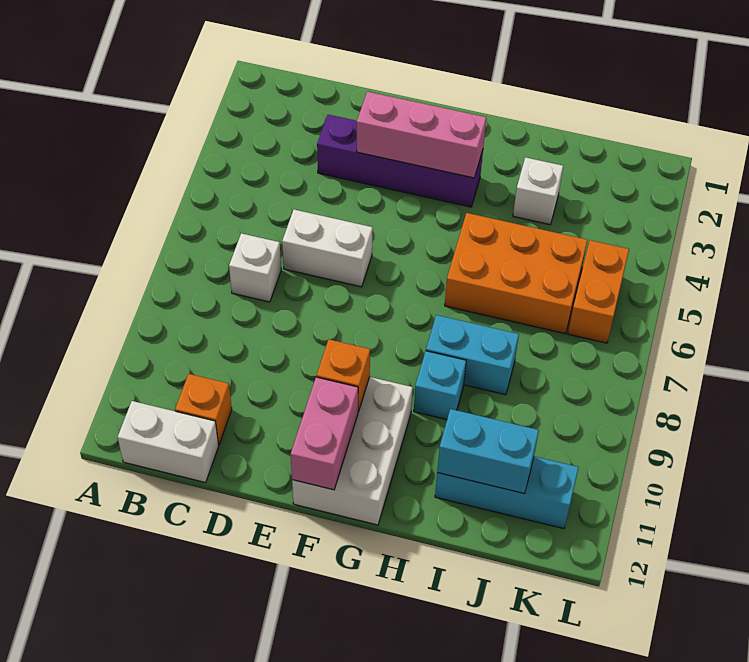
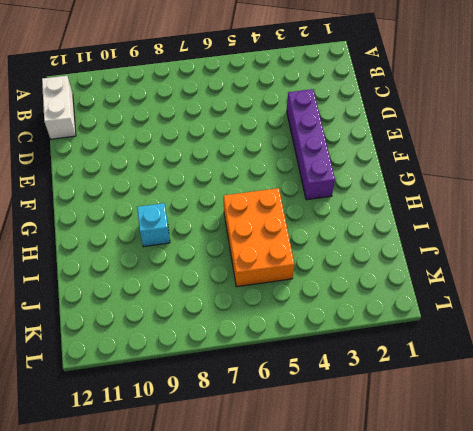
none -> white brick C7 level 1
none -> orange brick C11 level 1
none -> white brick D6:E6 level 1

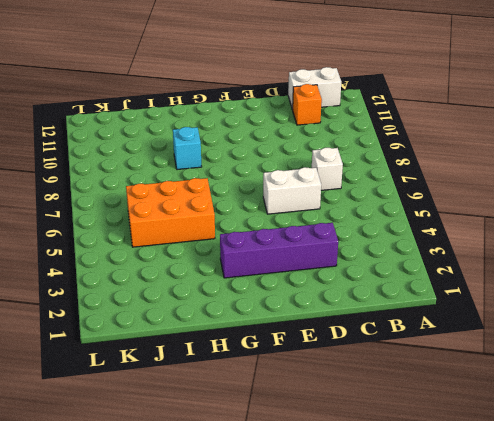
none -> white brick F10:G12 level 1
none -> cyan brick H8:I8 level 1
none -> white brick I3 level 1

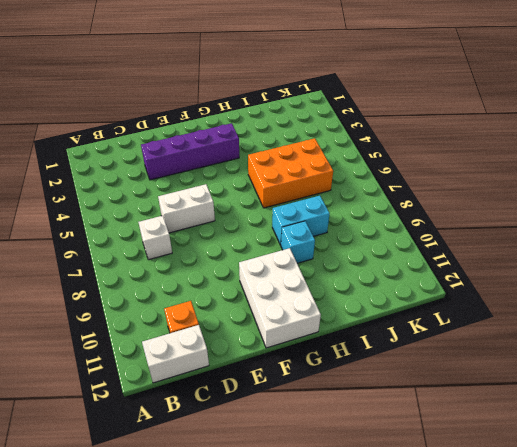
none -> white brick I3 level 1
none -> cyan brick I11:K11 level 1
none -> orange brick K5:K6 level 1

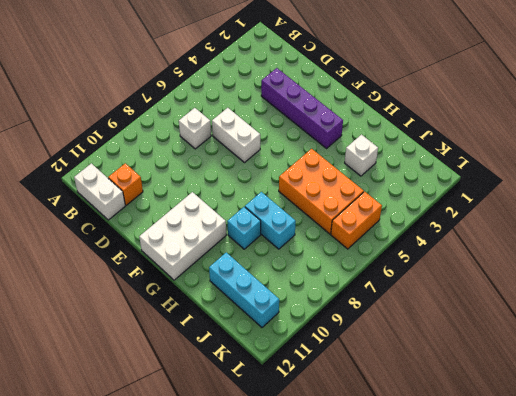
none -> pink brick E3:G3 level 2
none -> orange brick F10 level 2
none -> pink brick F11:F12 level 2

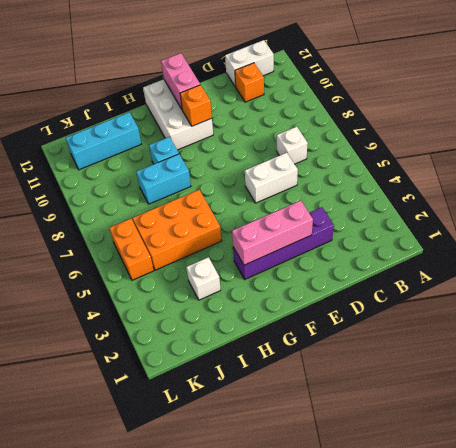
none -> cyan brick I11:J11 level 2

